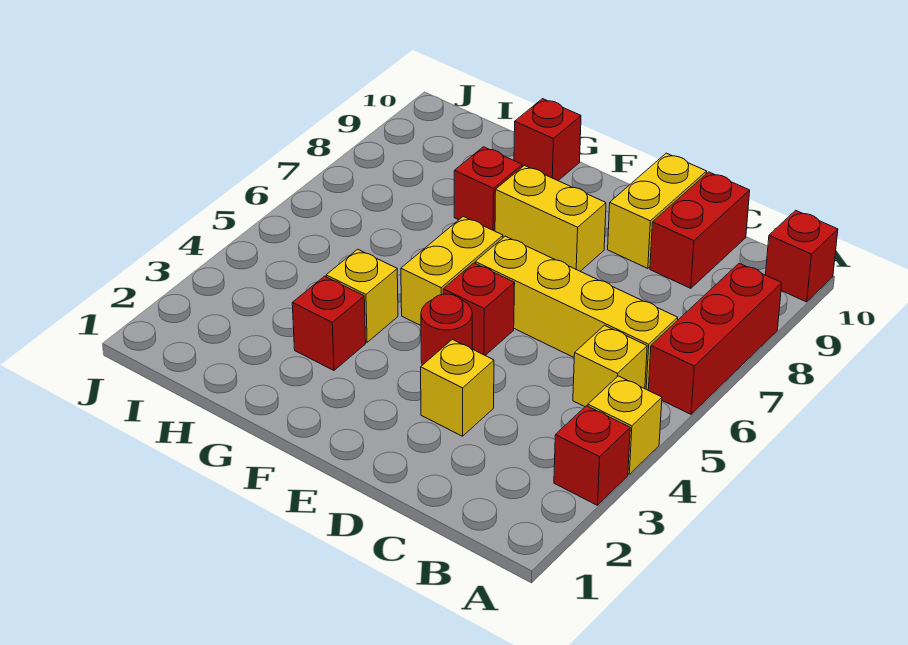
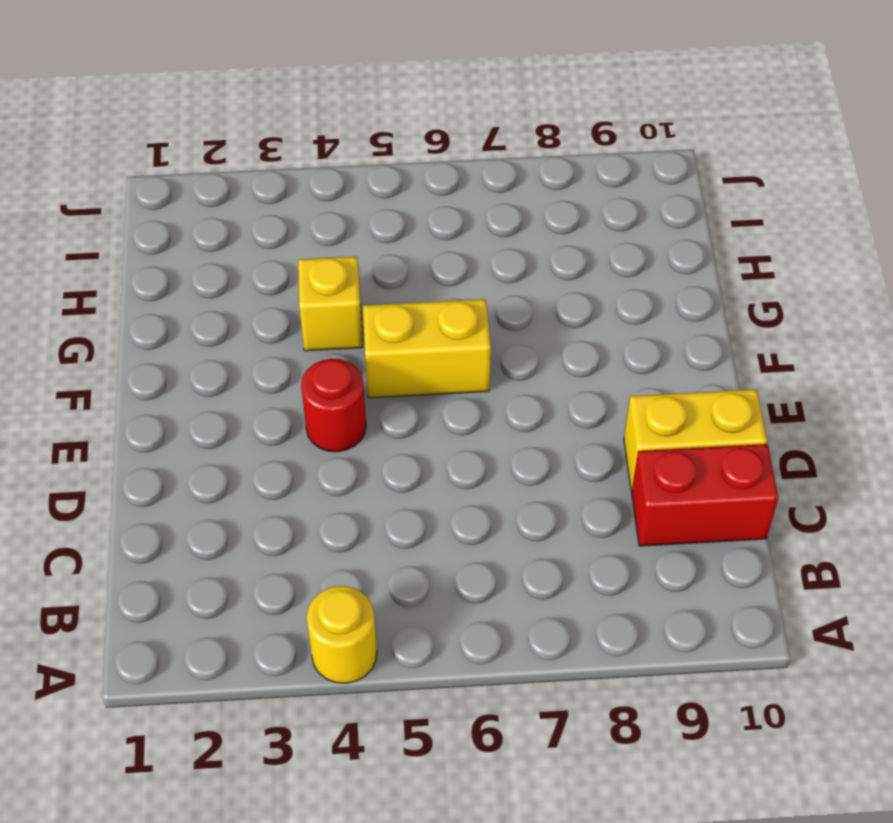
yellow round brick A4 level 1 -> yellow brick A4 level 1
none -> red brick A3 level 1
none -> red brick A6:A8 level 1
none -> red brick A10 level 1

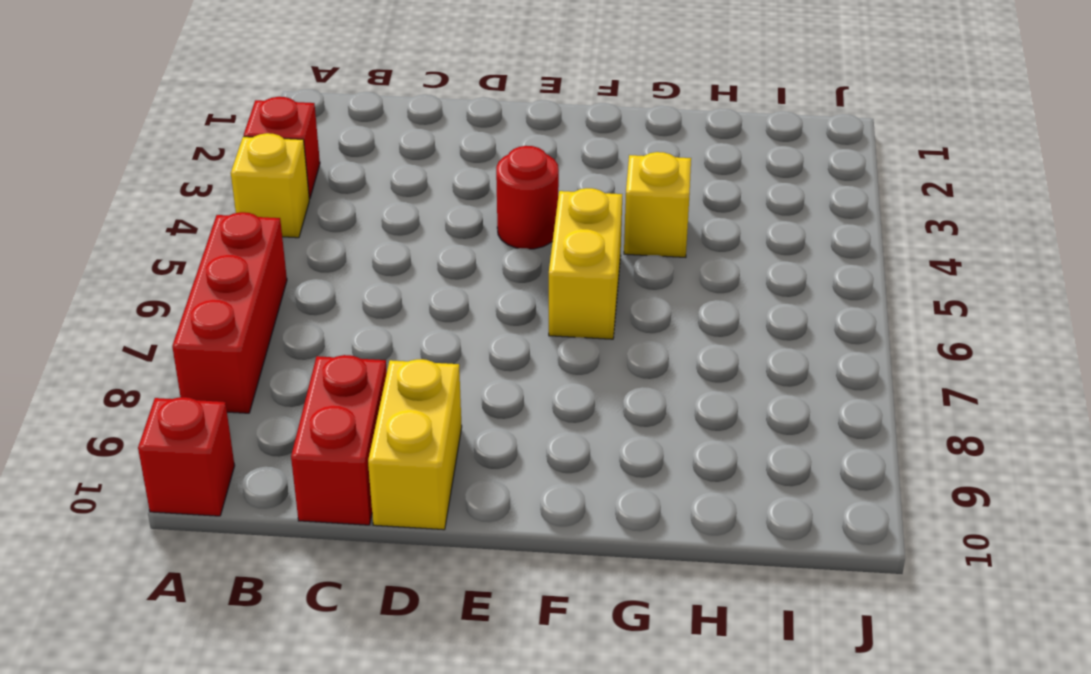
none -> yellow brick B5 level 1
none -> yellow brick B6:E6 level 1
none -> yellow brick D3 level 1

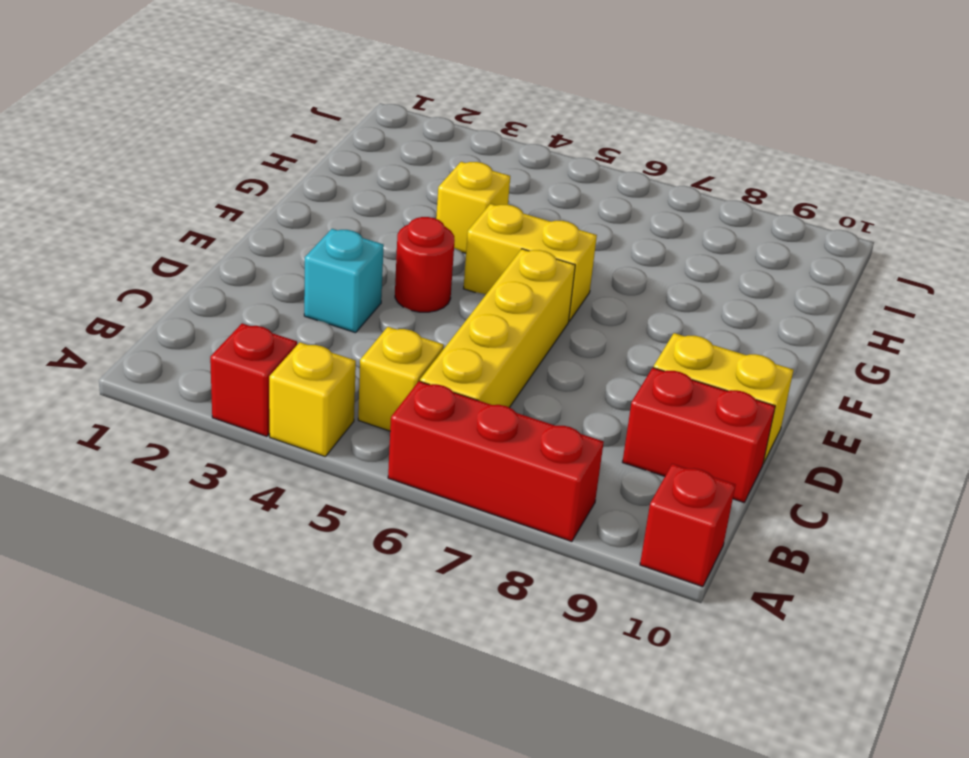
cyan brick D3 level 1 -> yellow brick D3 level 1
none -> red brick E5 level 1
none -> yellow brick E8:F8 level 1
none -> red brick G3 level 1

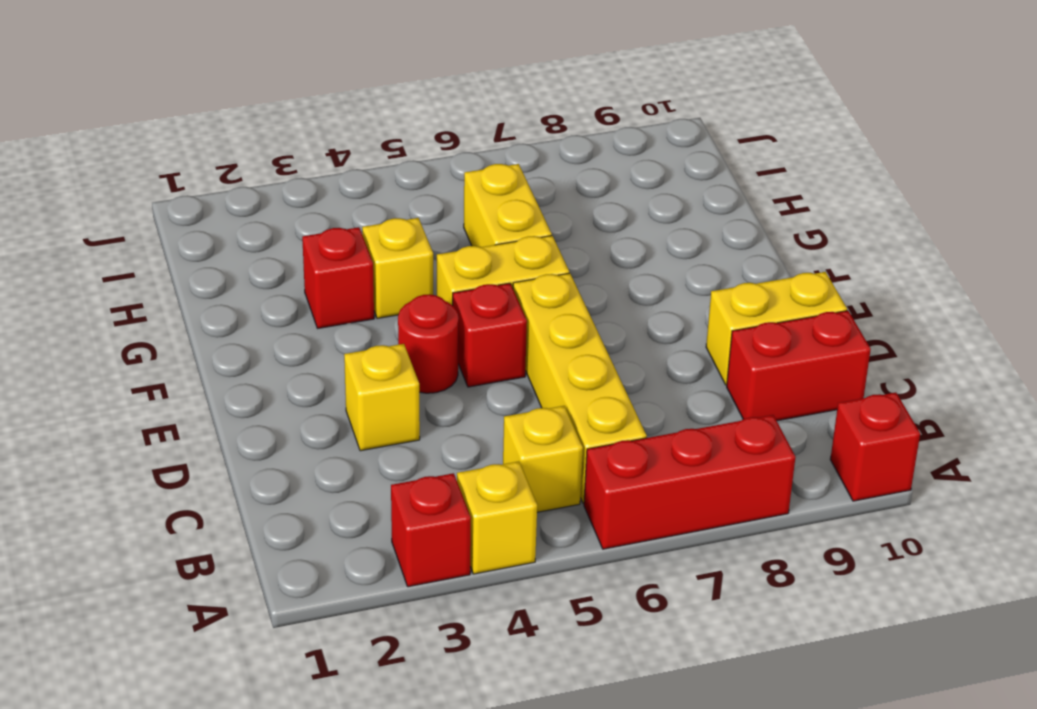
yellow brick G6:H6 level 1 -> yellow brick E8:F8 level 1
none -> red brick G8 level 1
none -> red brick G10 level 1

